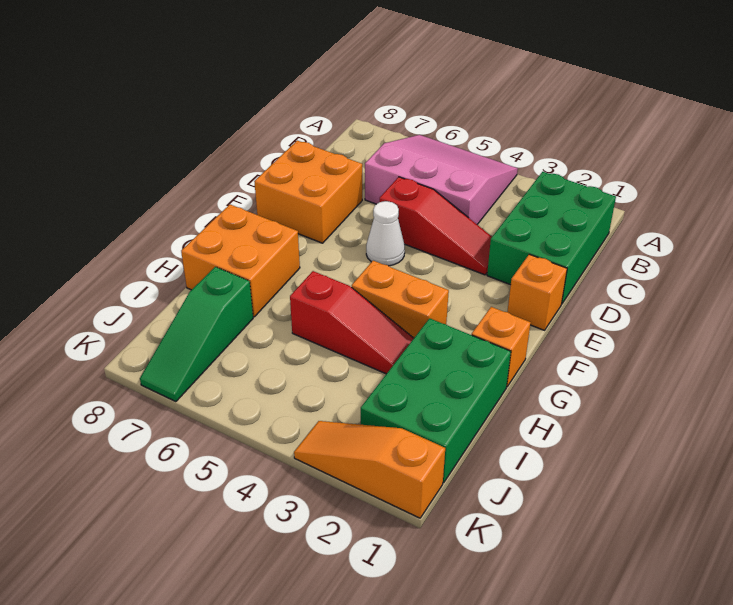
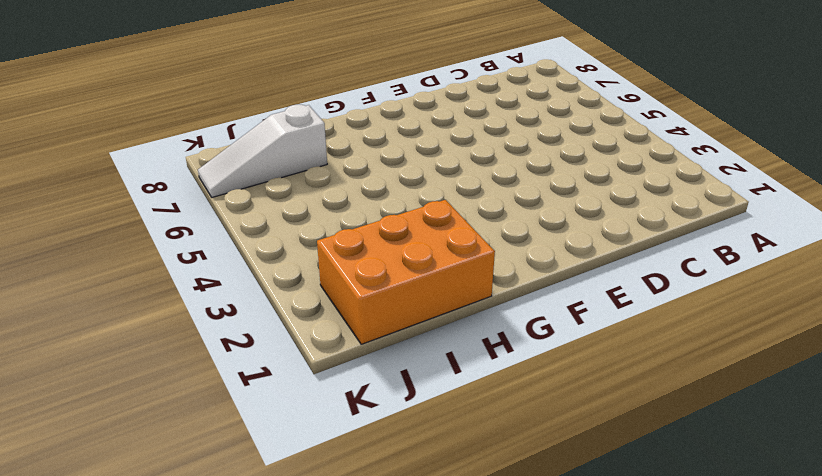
orange brick H1:J2 level 1 -> green brick H1:J2 level 1
white slope I7:K7 level 1 top I -> green slope I7:K7 level 1 top I
none -> pink slope A4:C6 level 1 top C
none -> green brick B1:D2 level 1
none -> red slope D3:D5 level 1 top 5

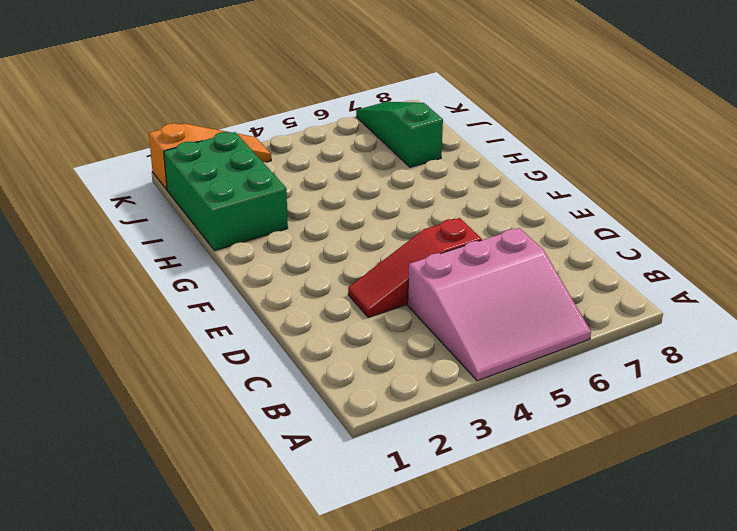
none -> green brick B1:D2 level 1
none -> orange brick D7:E8 level 1
none -> orange brick E1 level 1

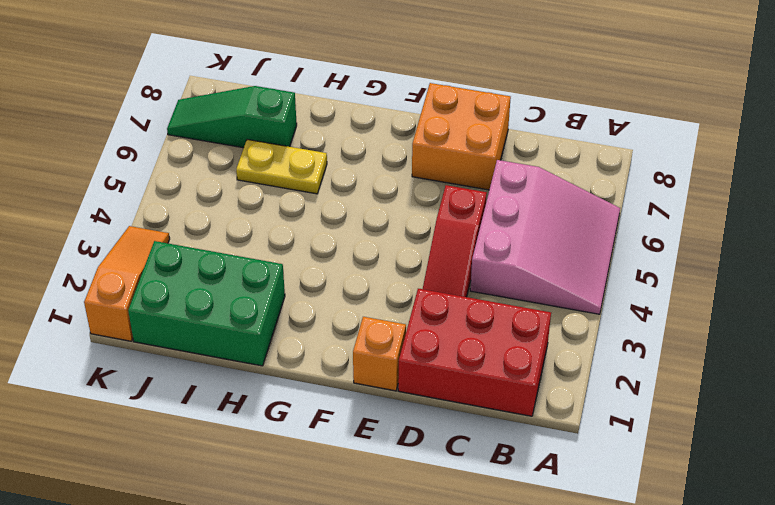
red brick B1:D2 level 1 -> green brick B1:D2 level 1
yellow plate H6:I6 level 1 -> none
none -> white cone E5 level 1
none -> orange brick G1 level 1
none -> orange brick G3:G4 level 1

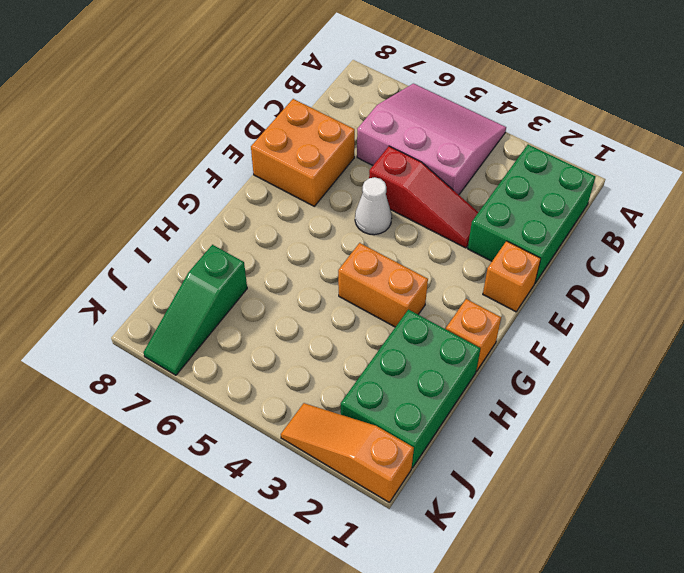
none -> orange brick G7:H8 level 1
none -> red slope H3:H5 level 1 top 5

